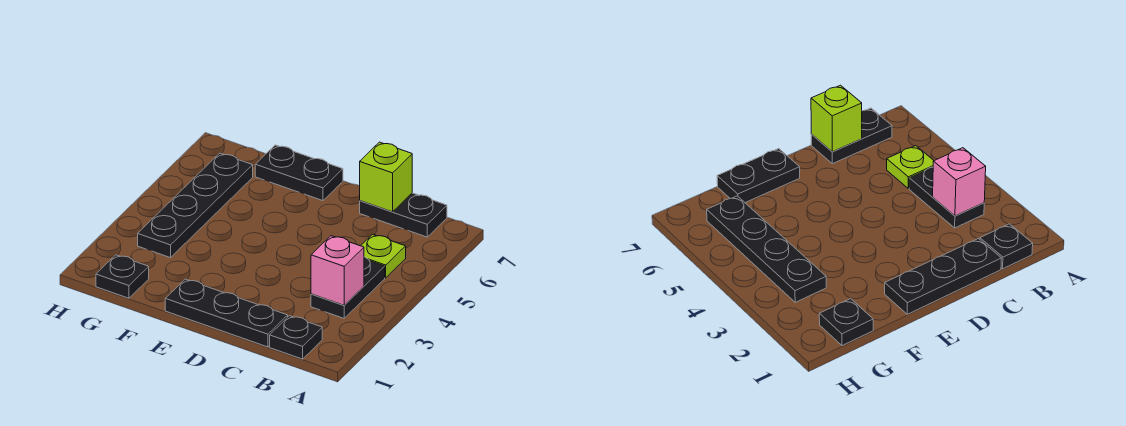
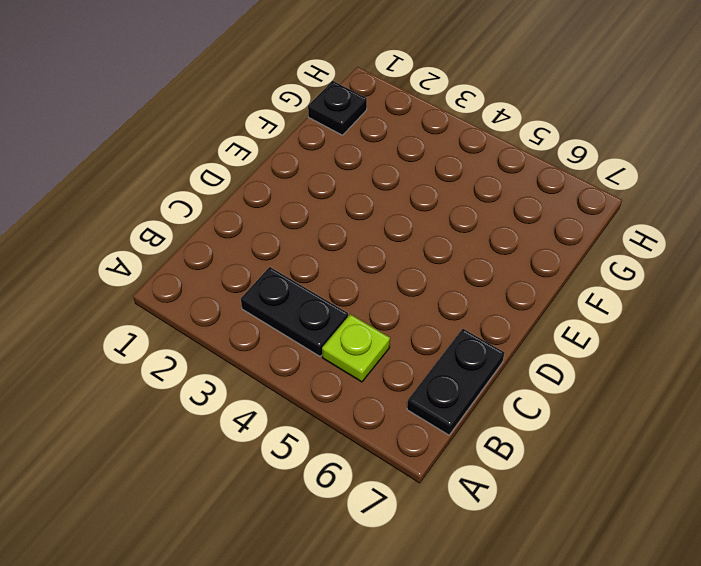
none -> black plate B1 level 1
none -> black plate C1:E1 level 1

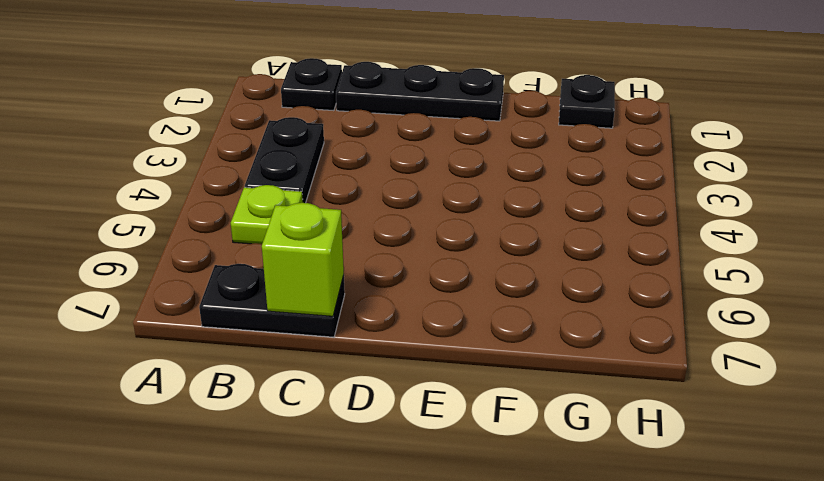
none -> black plate E7:F7 level 1
none -> black plate G3:G6 level 1

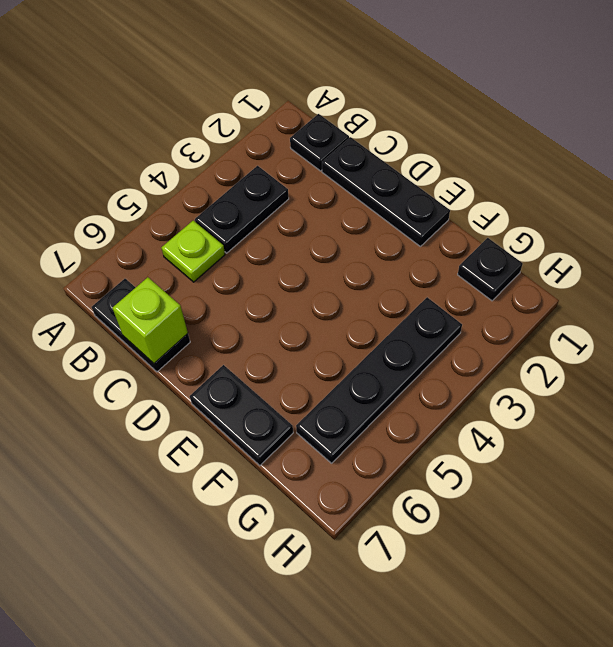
none -> pink brick B3 level 2

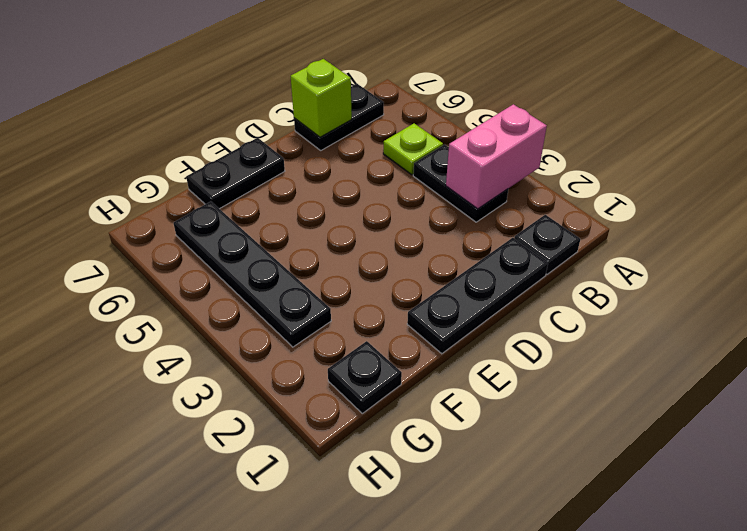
pink brick A3:B3 level 2 -> pink brick B3 level 2

